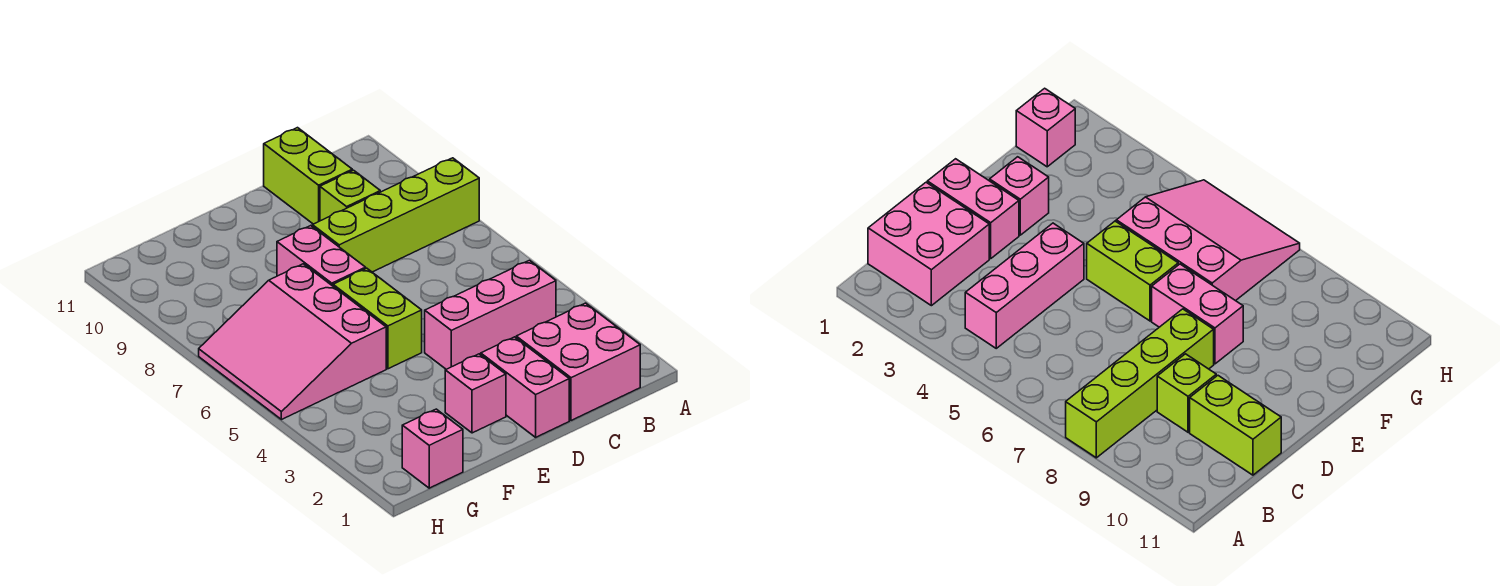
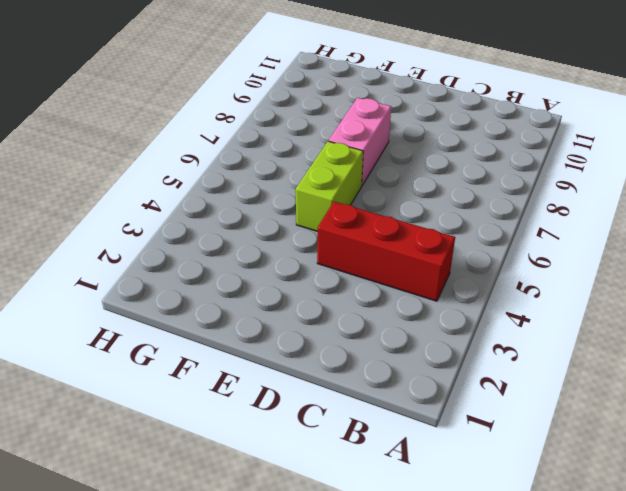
red brick B4:D4 level 1 -> pink brick B4:D4 level 1
none -> lime brick A8:D8 level 1
none -> pink brick B1:C2 level 1

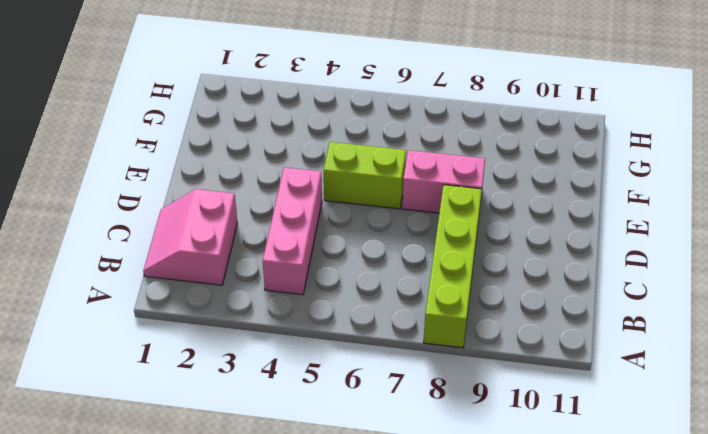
pink slope B1:C2 level 1 top 2 -> pink brick B1:C2 level 1
none -> lime brick C9 level 1
none -> lime brick C10:C11 level 1

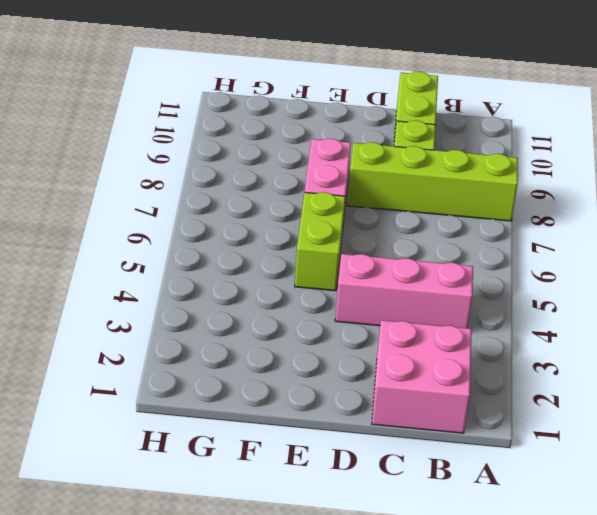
none -> pink brick D1:D2 level 1
none -> pink brick E2 level 1

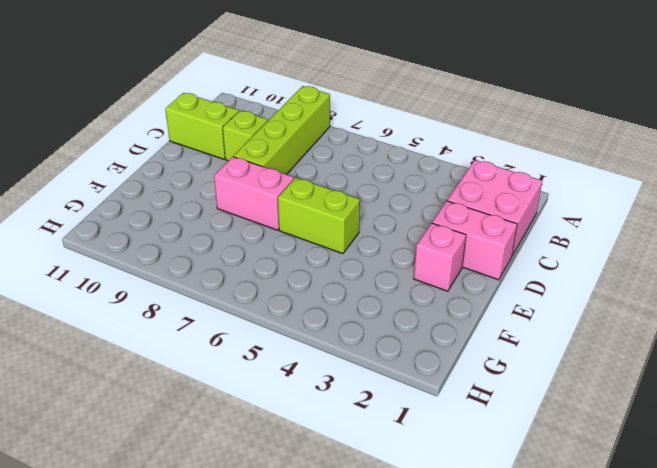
none -> pink brick B4:D4 level 1
none -> pink slope F5:H7 level 1 top F

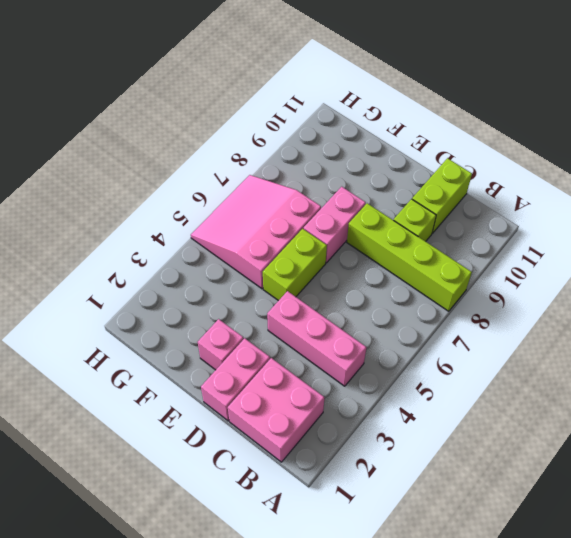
none -> pink brick G1 level 1

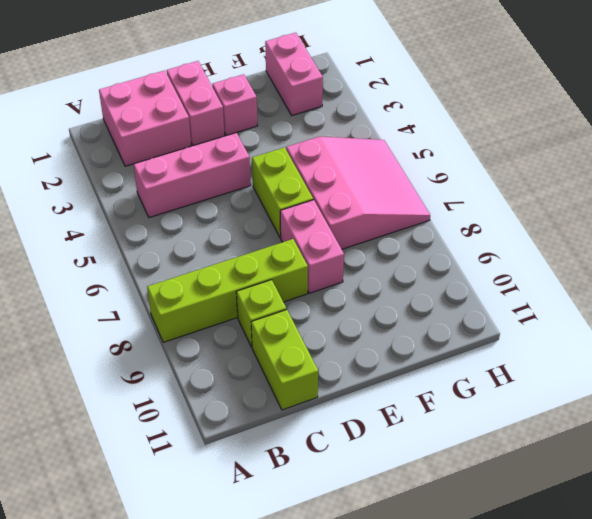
pink brick G1:G2 level 1 -> pink brick G1 level 1

